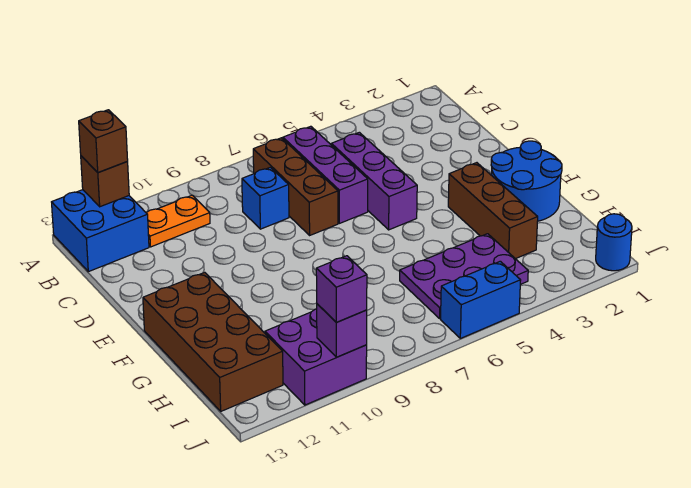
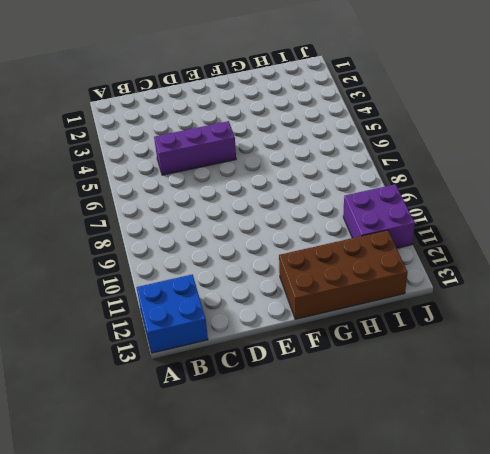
none -> purple brick B6:D6 level 1
none -> brown brick B7:D7 level 1
none -> orange plate B10:B11 level 1

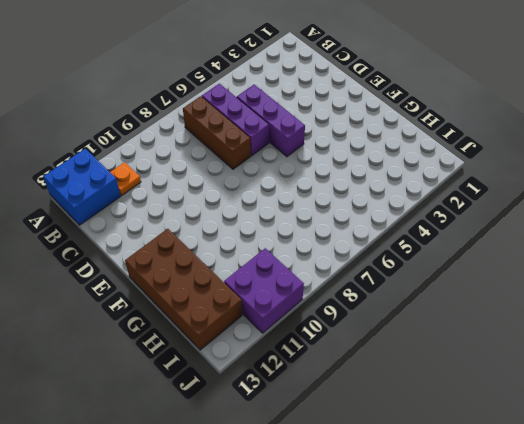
orange plate B11 level 1 -> orange plate B10:B11 level 1
none -> blue brick C8 level 1
none -> blue round brick F1:G2 level 1
none -> brown brick F3:H3 level 1

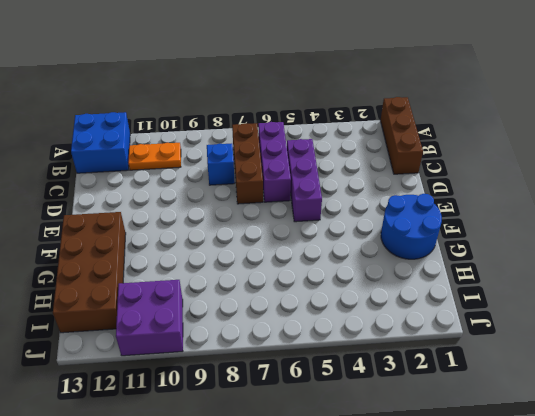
brown brick A1:C1 level 1 -> brown brick F3:H3 level 1
none -> purple plate H4:I6 level 1
none -> blue round brick J1 level 1
none -> blue brick J5:J6 level 1

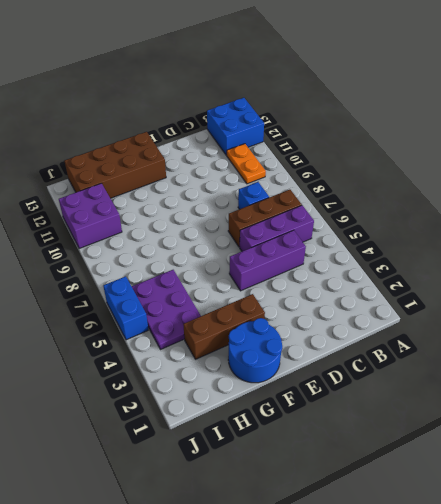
none -> blue round brick J1 level 1
none -> brown brick A12 level 2
none -> purple brick J10 level 2

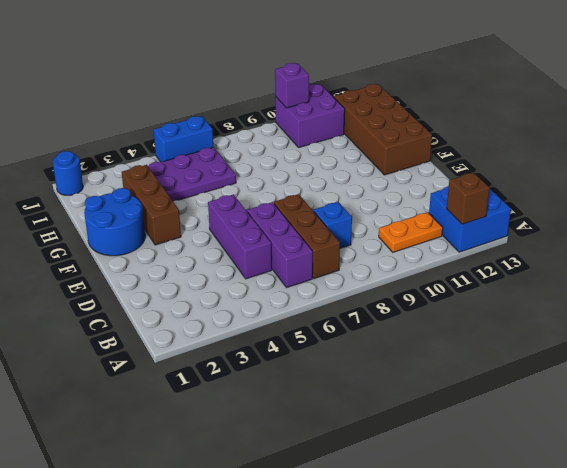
none -> brown brick A12 level 3
none -> purple brick J10 level 3

